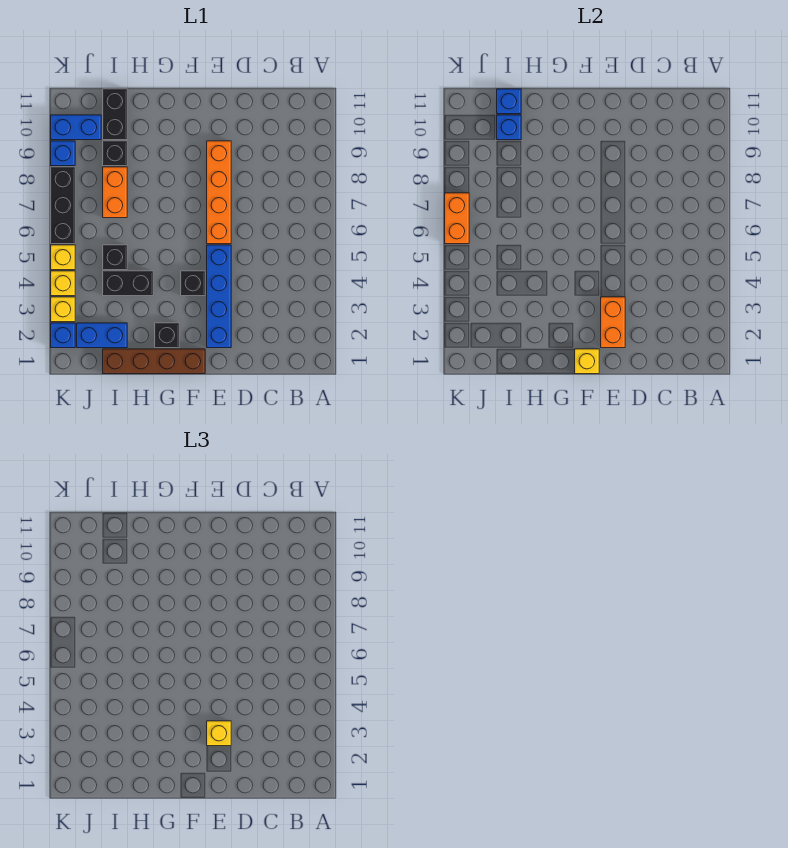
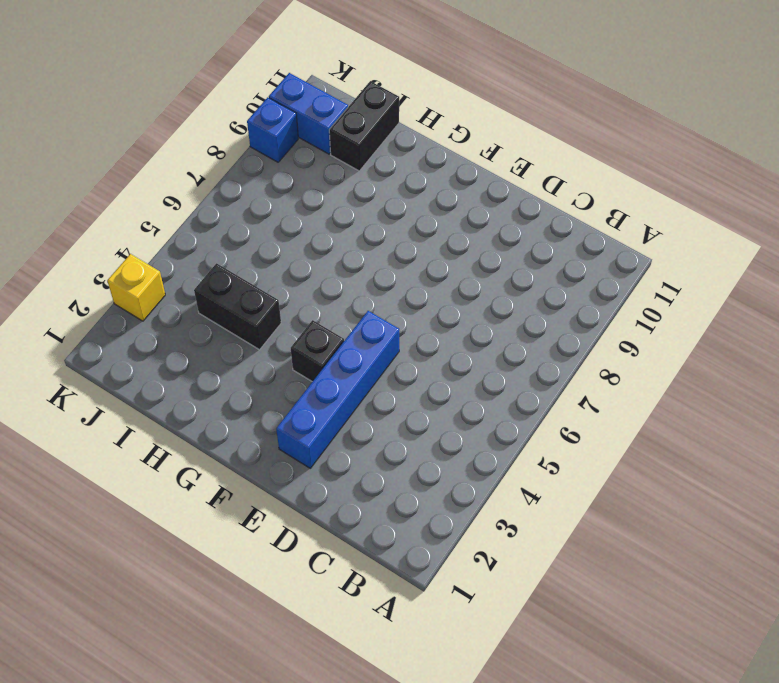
none -> orange brick E6:E9 level 1
none -> brown brick F1:I1 level 1
none -> black brick G2 level 1

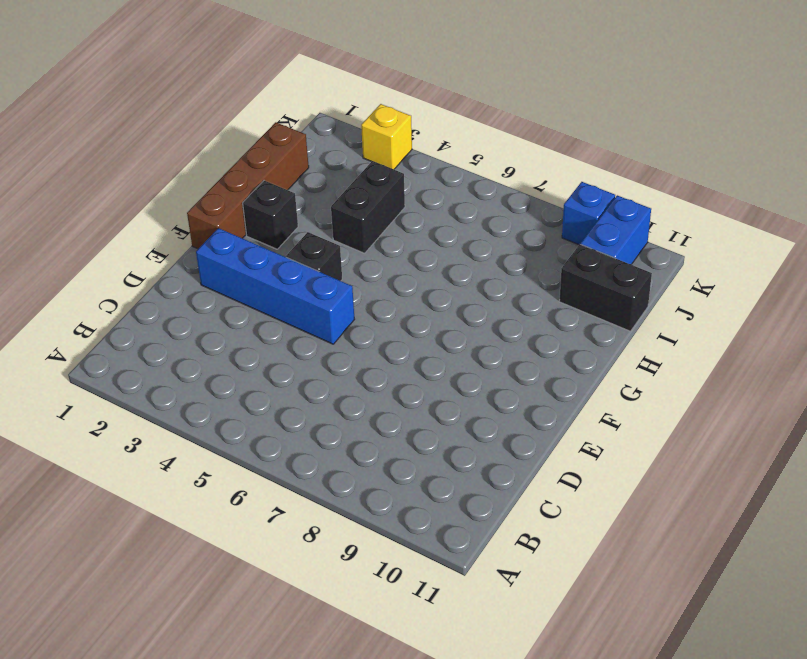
none -> orange brick E6:E9 level 1
none -> blue brick I2:J2 level 1
none -> black brick I5 level 1

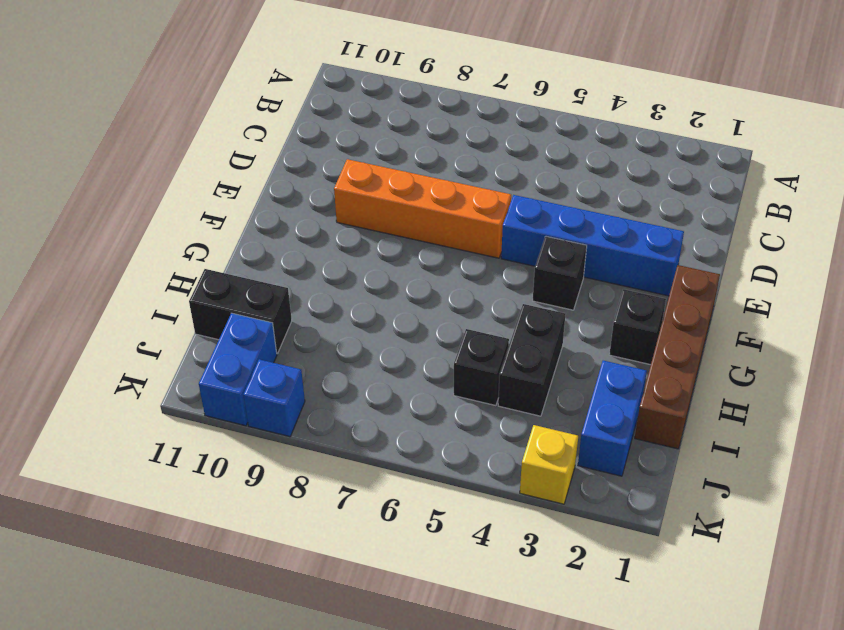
none -> orange brick I7:I8 level 1
none -> black brick I9 level 1
none -> blue brick K2 level 1

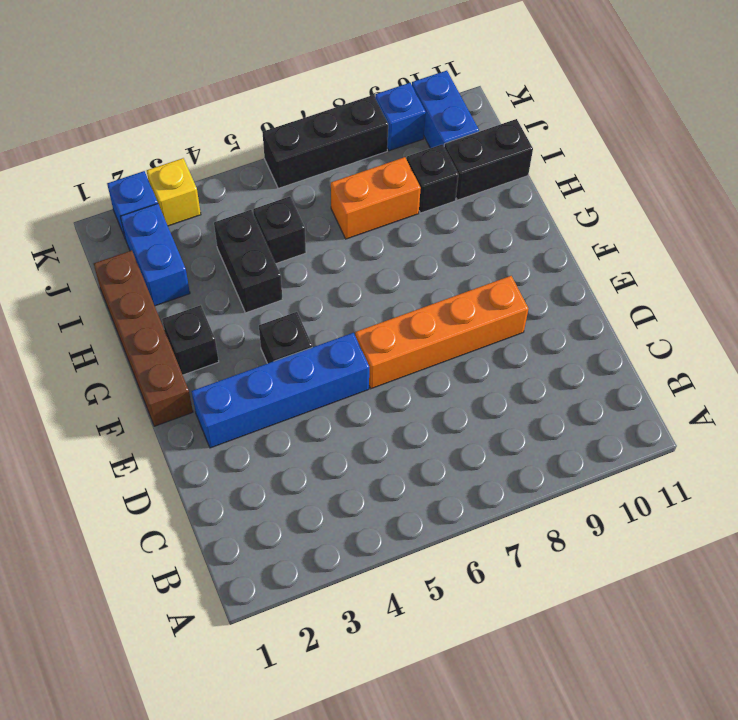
none -> yellow brick K4 level 1
none -> yellow brick K5 level 1
none -> orange brick E2:E3 level 2

